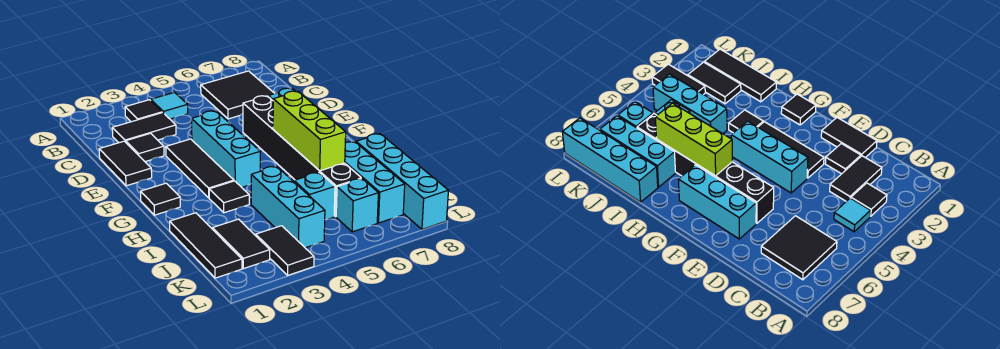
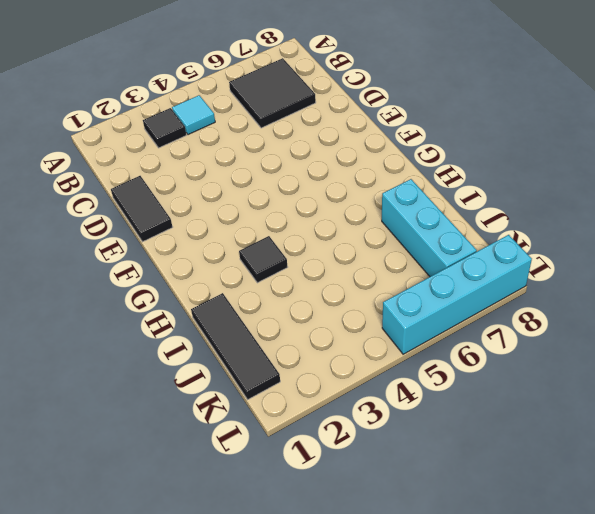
cyan brick L5:L8 level 1 -> cyan brick I8:L8 level 1
none -> black tile C2:C3 level 1
none -> black tile D2 level 1
none -> black tile E3:G3 level 1

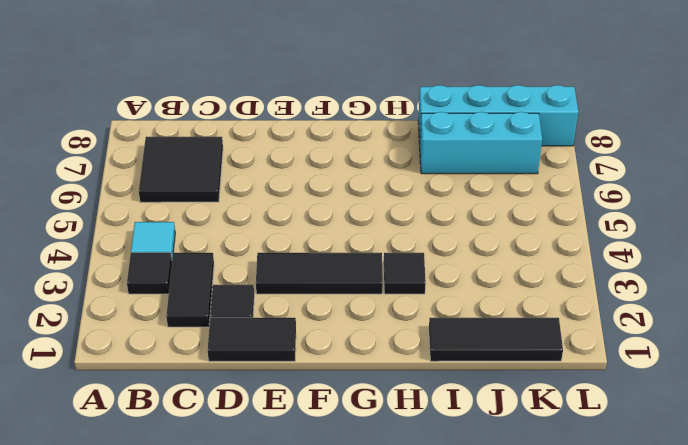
none -> cyan brick E4:G4 level 1
none -> black brick E6:J6 level 1
none -> cyan brick E7:G7 level 1

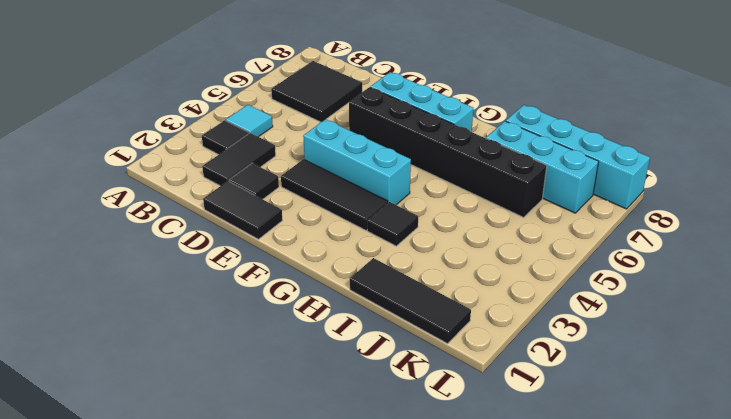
none -> black tile G1 level 1
none -> cyan brick I4:K4 level 1
none -> black tile J2:K2 level 1

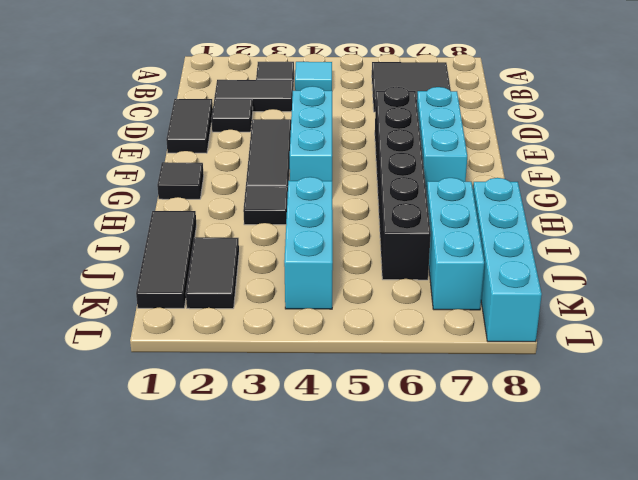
none -> cyan brick J5 level 1
none -> black tile K3:L3 level 1
none -> cyan brick K6 level 1

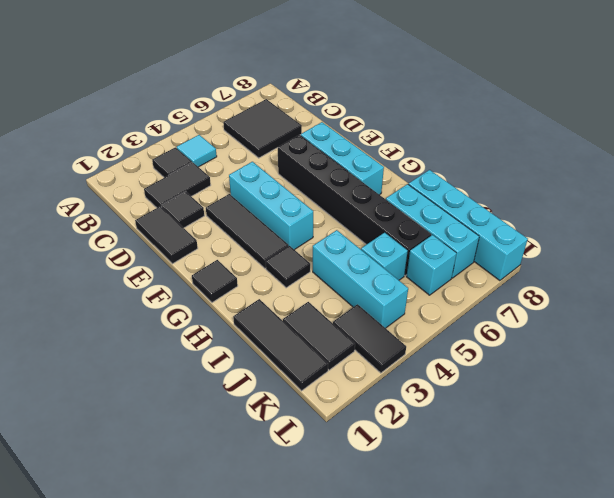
none -> lime brick G6:I6 level 2

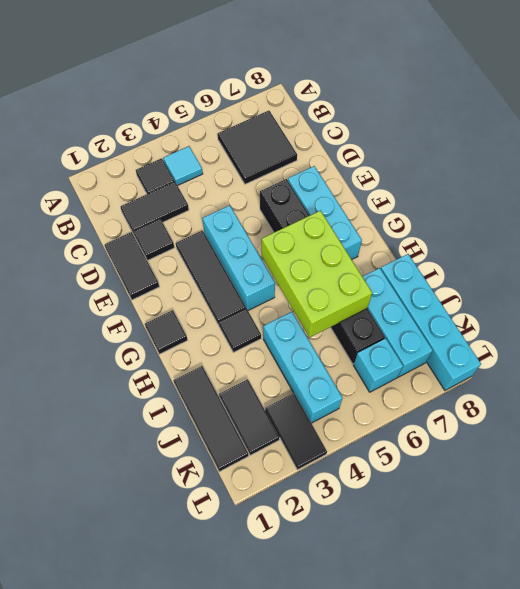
lime brick G5:I6 level 2 -> lime brick G6:I6 level 2
none -> cyan brick J5 level 1

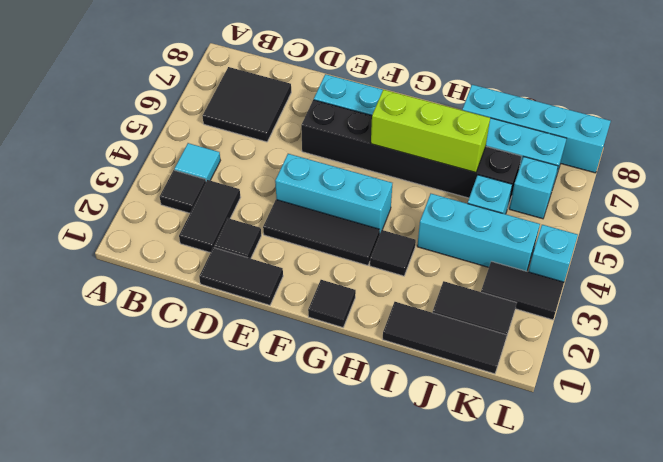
cyan brick L4 level 1 -> none

